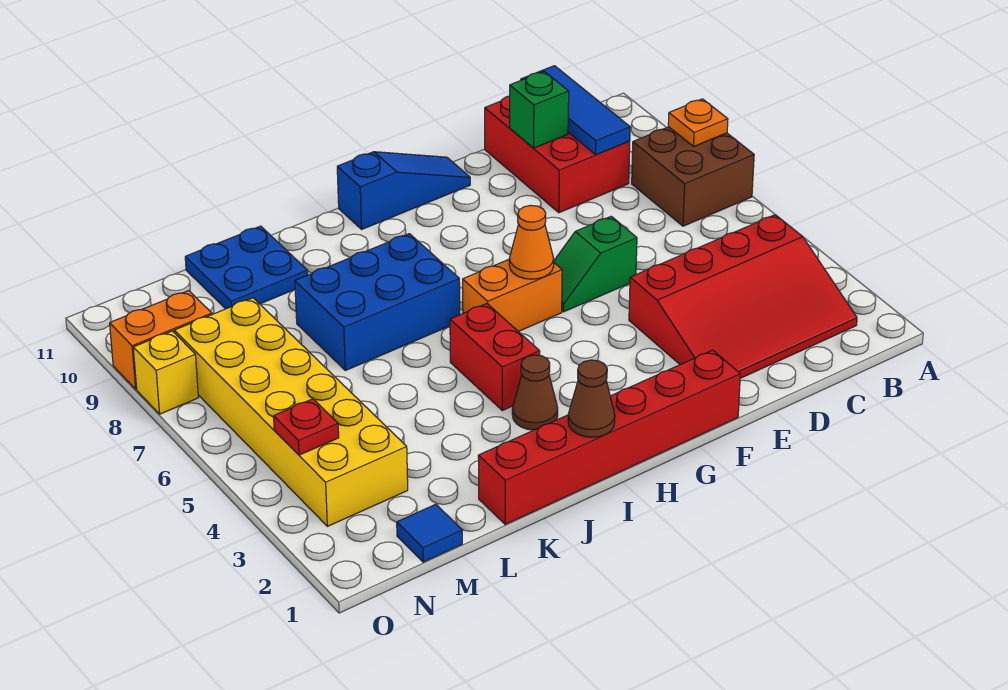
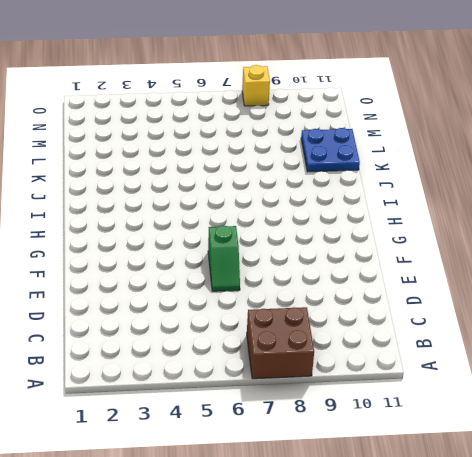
green slope E6:F6 level 1 top F -> green slope E6:F6 level 1 top E
none -> red slope B2:E4 level 1 top 4
none -> red brick C9:D11 level 1
none -> red brick F1:K1 level 1

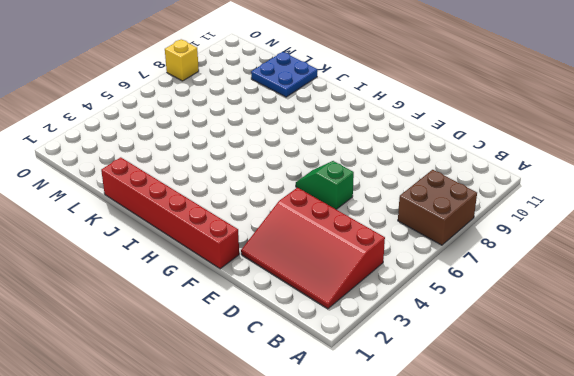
none -> red brick C9:D11 level 1
none -> blue slope F11:H11 level 1 top H
none -> orange brick G6:H6 level 1

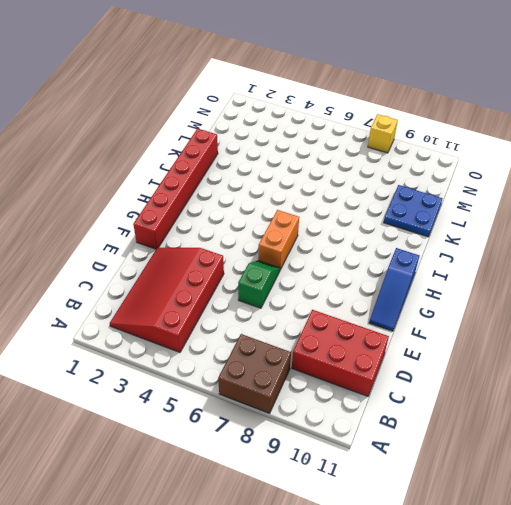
none -> brown cone I3 level 1
none -> red brick I4:I5 level 1
none -> blue brick I7:K8 level 1

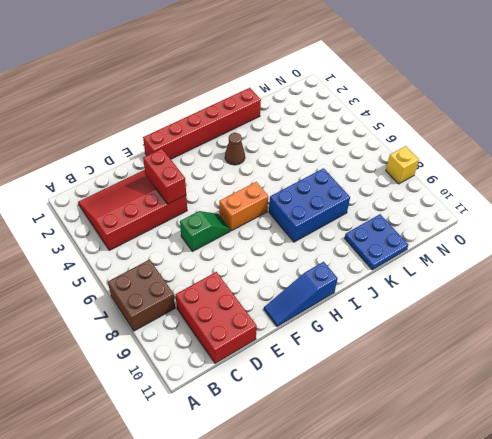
red brick E3:E4 level 2 -> red brick I4:I5 level 1
none -> blue tile M1 level 1
none -> yellow brick M3:N8 level 1
none -> orange brick N9:O9 level 1

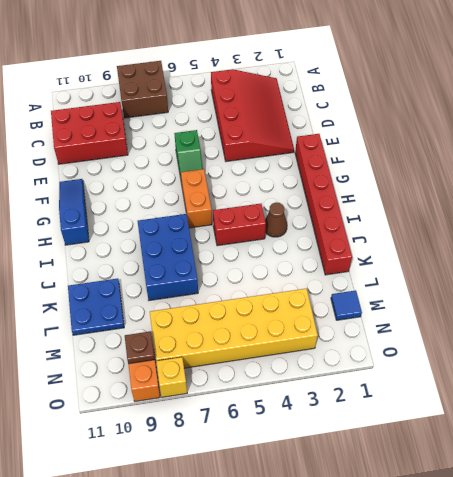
brown plate N9 level 2 -> none
none -> orange plate A8 level 2
none -> blue tile C9:C11 level 2
none -> green brick D10 level 2

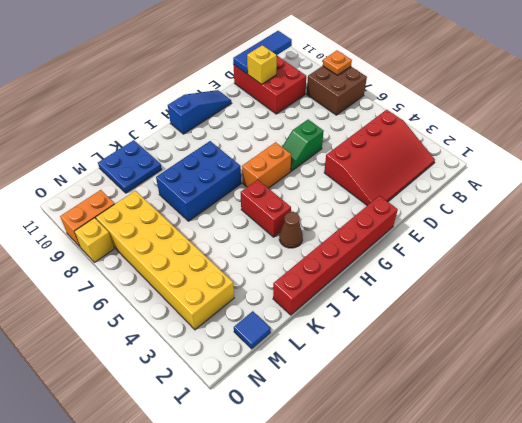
blue tile B11:D11 level 2 -> blue tile C9:C11 level 2
yellow brick D10 level 2 -> green brick D10 level 2
none -> orange cone G6 level 2
none -> brown cone I1 level 2
none -> red plate N4 level 2

